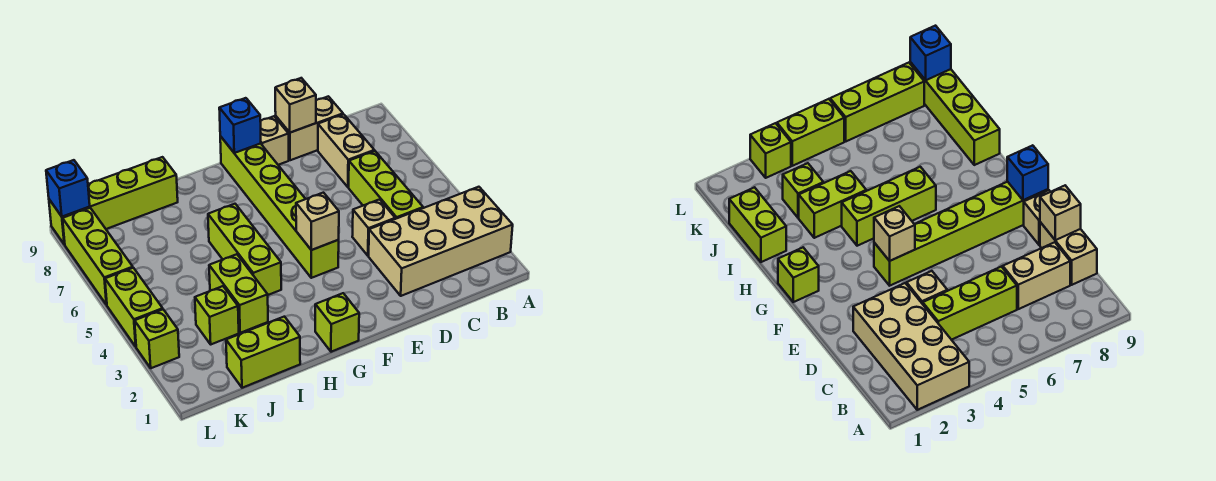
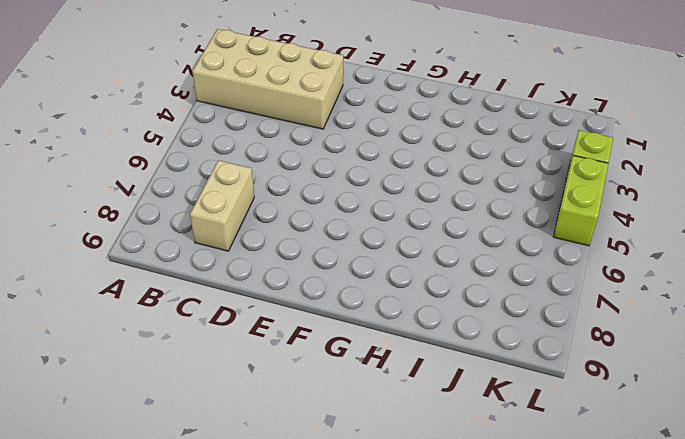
none -> lime brick C4:C6 level 1
none -> tan brick C9:D9 level 1
none -> tan brick D4 level 1

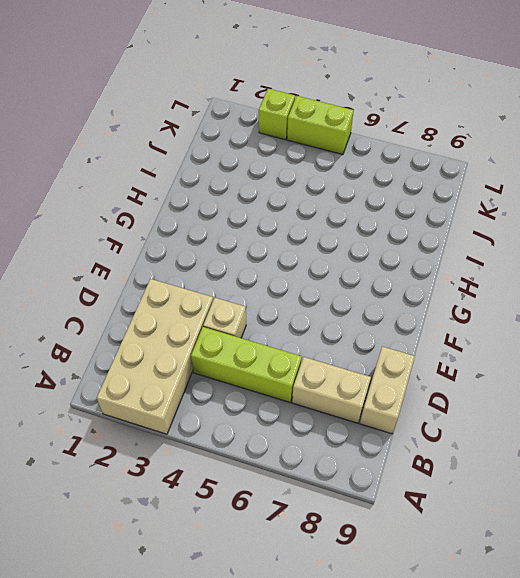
none -> tan brick E9 level 1
none -> lime brick F4:F9 level 1
none -> lime brick G1 level 1

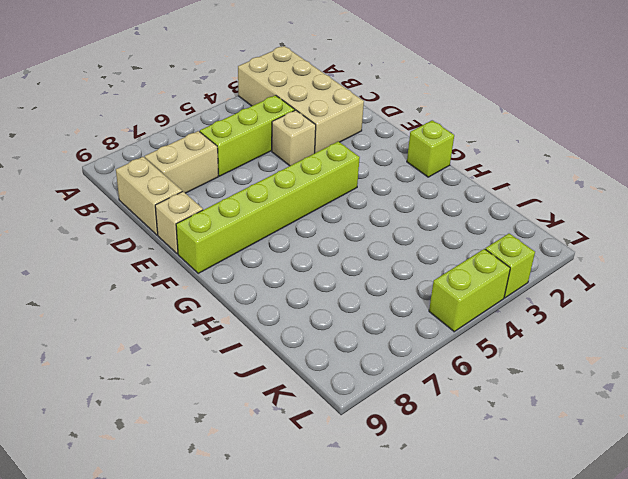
none -> lime brick H4:H6 level 1
none -> lime brick I1:J1 level 1
none -> lime brick I3:I4 level 1

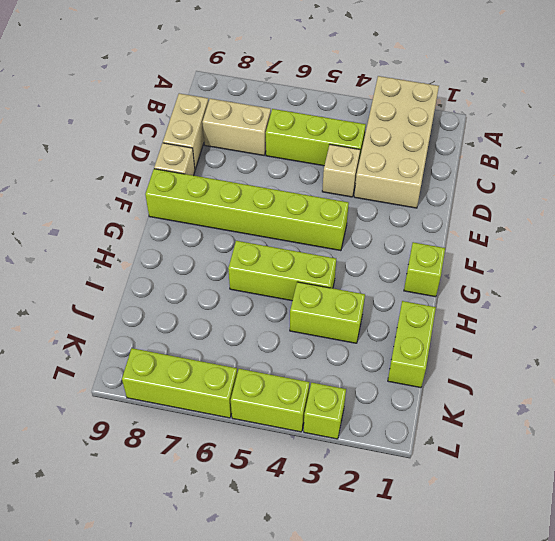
none -> lime brick I9:L9 level 1
none -> lime brick J3 level 1
none -> tan brick D9 level 2

